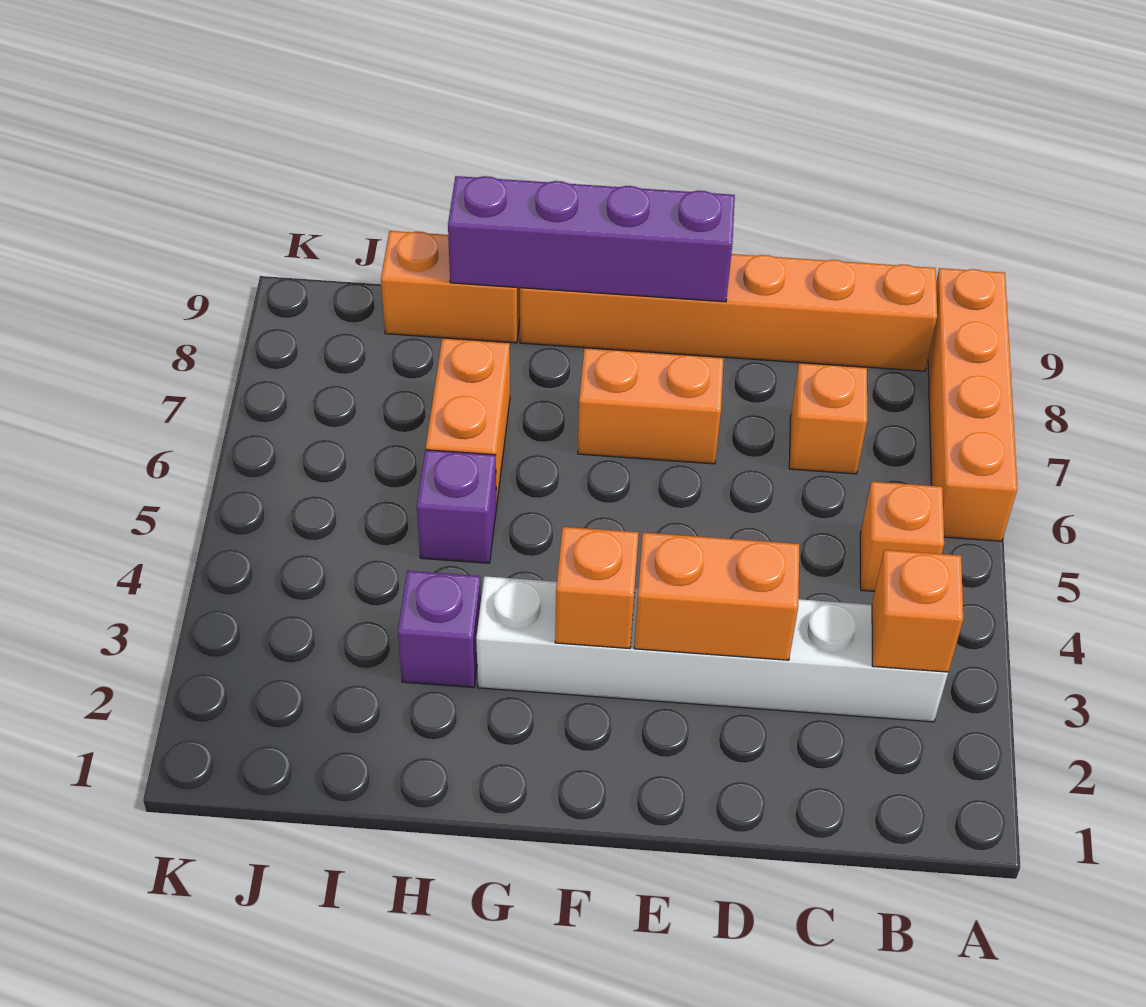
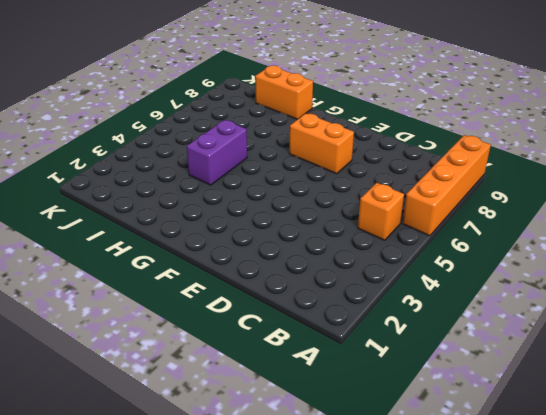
purple brick H4:H5 level 1 -> purple brick H5 level 1
none -> white brick B3:G3 level 1
none -> orange brick B9:G9 level 1
none -> orange brick C7 level 1

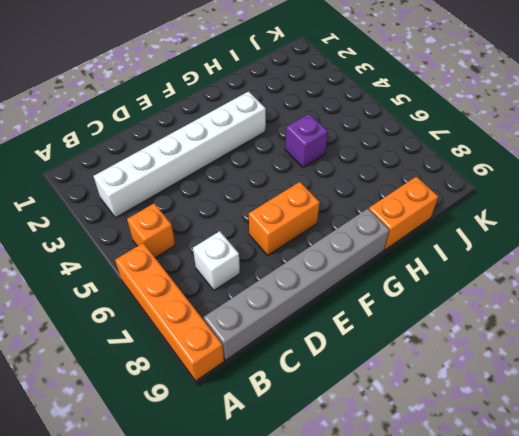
grey brick B9:G9 level 1 -> orange brick B9:G9 level 1
white brick C7 level 1 -> orange brick C7 level 1
none -> purple brick H3 level 1
none -> orange brick H6:H7 level 1
none -> orange brick B3 level 2

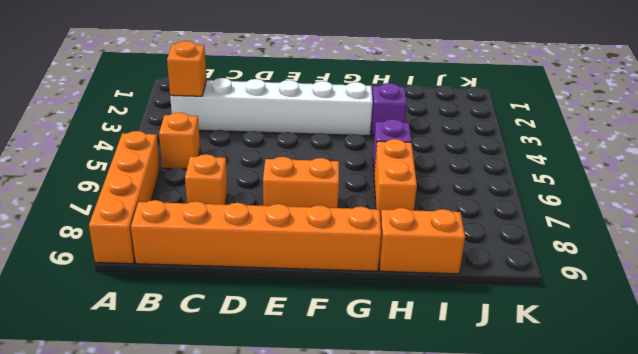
none -> orange brick D3:E3 level 2
none -> purple brick E9:H9 level 2
none -> orange brick F3 level 2

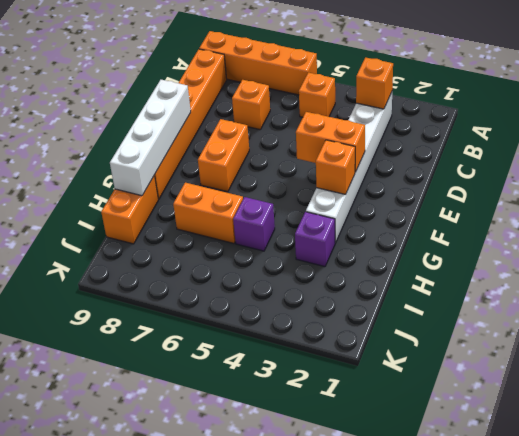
orange brick E3:E4 level 2 -> orange brick D3:E3 level 2
white brick E9:H9 level 2 -> purple brick E9:H9 level 2

